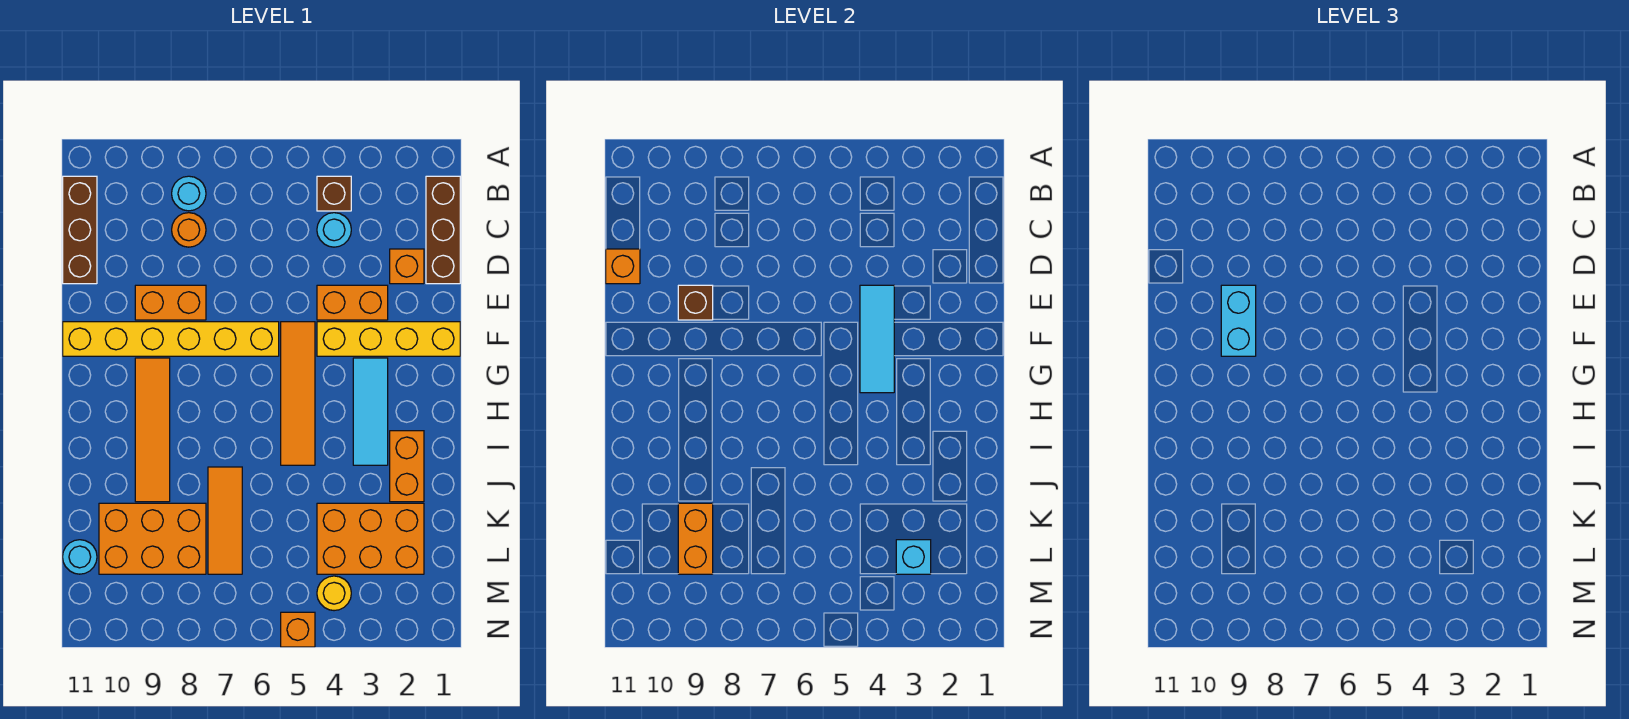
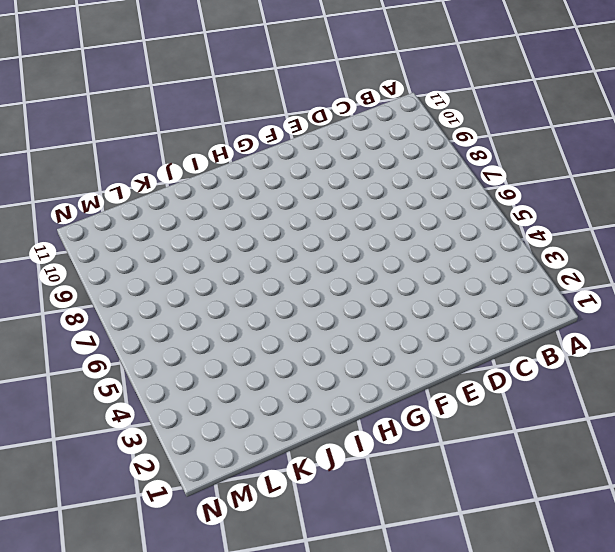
none -> brown brick B1:D1 level 1
none -> brown brick B4 level 1
none -> cyan round brick B8 level 1

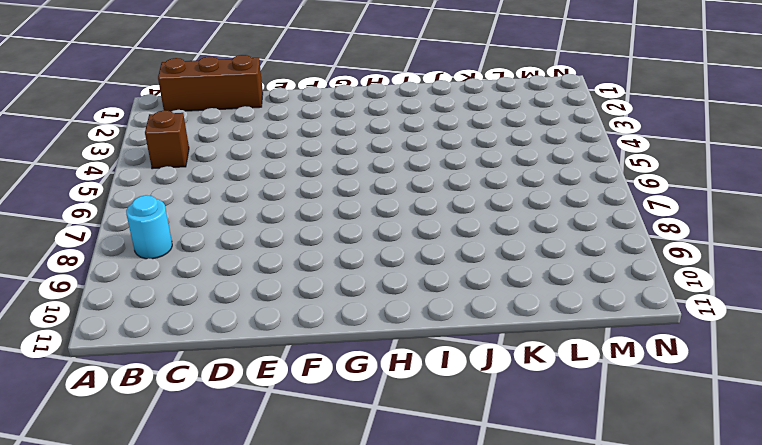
none -> brown brick B11:D11 level 1
none -> cyan round brick C4 level 1
none -> orange round brick C8 level 1

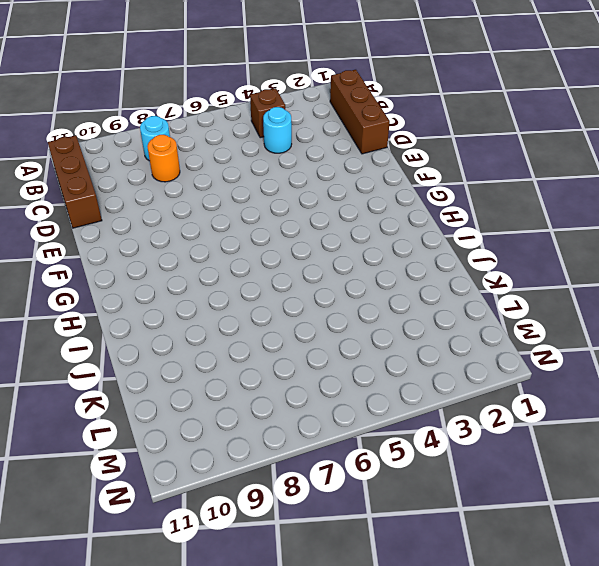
none -> orange brick D2 level 1
none -> orange brick E3:E4 level 1
none -> orange brick E8:E9 level 1

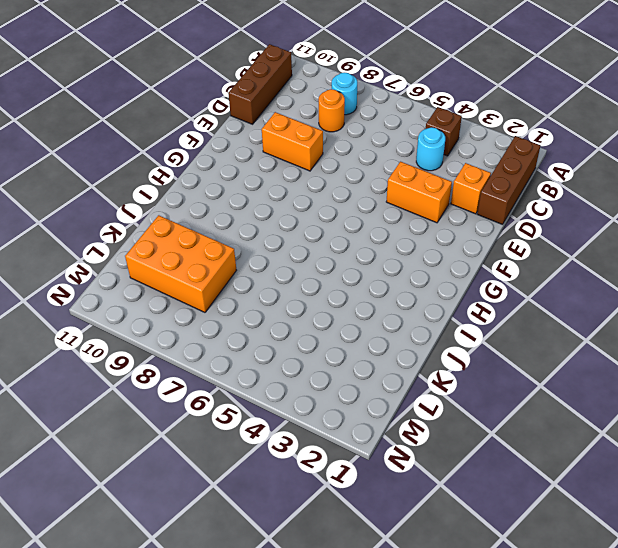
none -> yellow brick F1:F4 level 1
none -> orange tile F5:I5 level 1
none -> yellow brick F6:F11 level 1

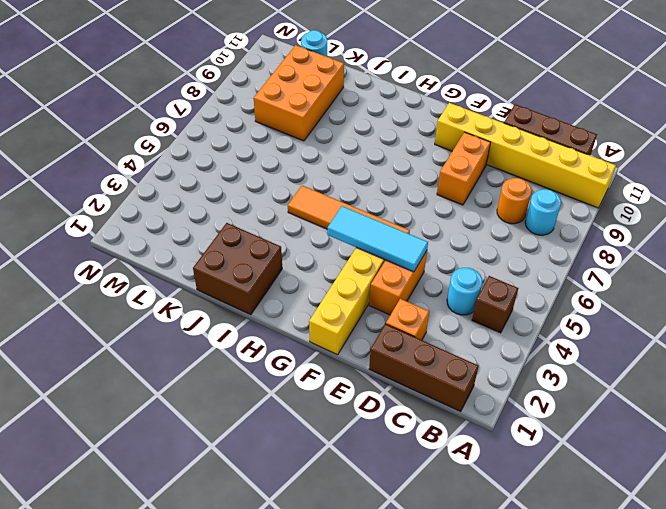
yellow brick A10:F10 level 1 -> yellow brick F6:F11 level 1
brown brick I1:J2 level 1 -> orange brick I2:J2 level 1
none -> cyan tile G3:I3 level 1
none -> orange tile G9:J9 level 1
none -> orange tile J7:L7 level 1

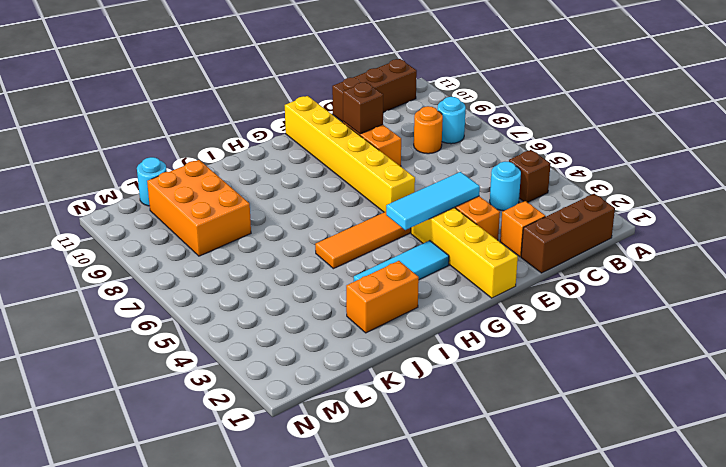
none -> orange tile G9:J9 level 1
none -> orange tile J7:L7 level 1
none -> orange brick K2:L4 level 1

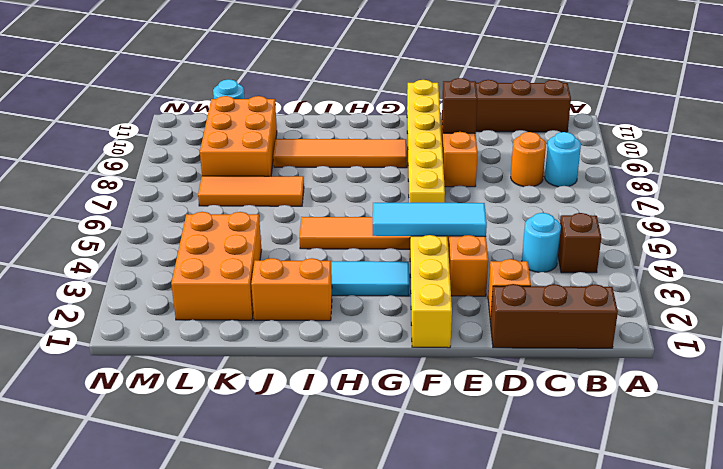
none -> yellow round brick M4 level 1
none -> orange brick N5 level 1
none -> orange brick D11 level 2

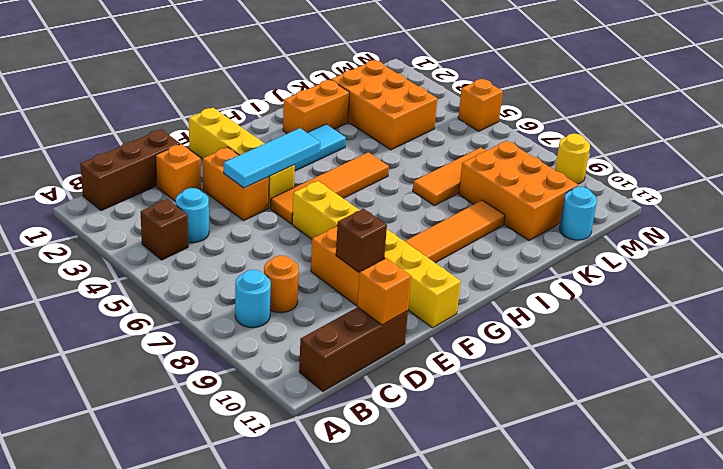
yellow round brick N9 level 1 -> yellow round brick M4 level 1
none -> orange brick K9:L9 level 2
none -> cyan brick L3 level 2
none -> cyan brick E9:F9 level 3

